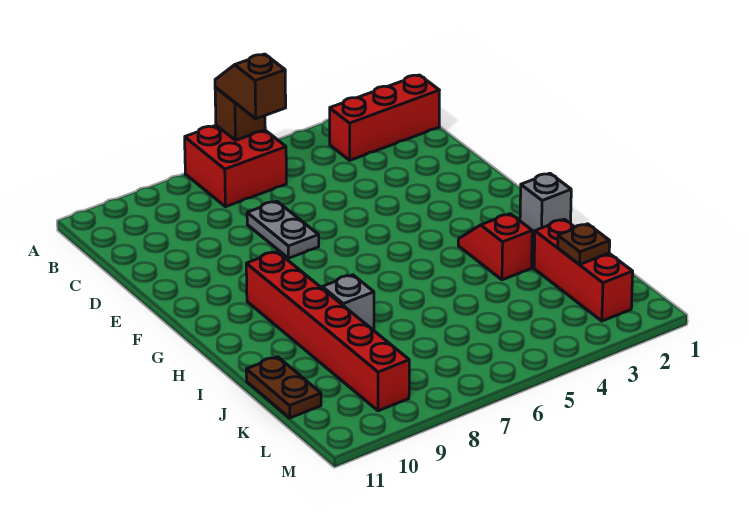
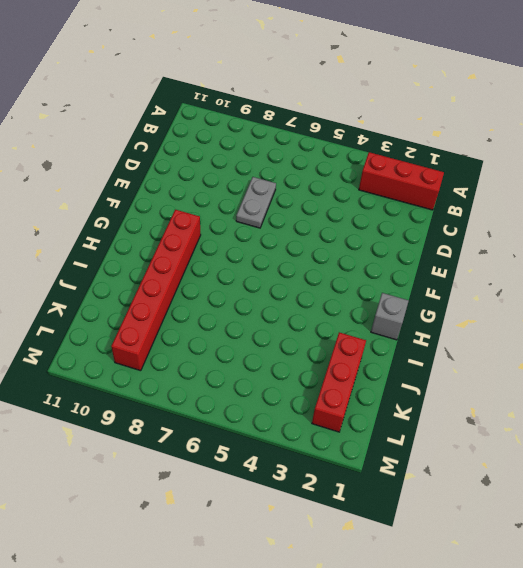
none -> red brick A6:B7 level 1
none -> red slope H3:I3 level 1 top I
none -> grey brick I8 level 1

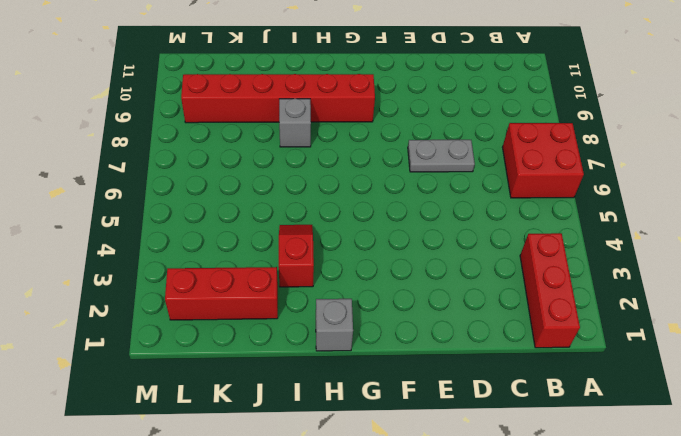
red slope I3:I4 level 1 top 3 -> red slope H3:I3 level 1 top I
none -> brown plate J11:K11 level 1
none -> brown brick A6 level 2
none -> brown plate K2 level 2

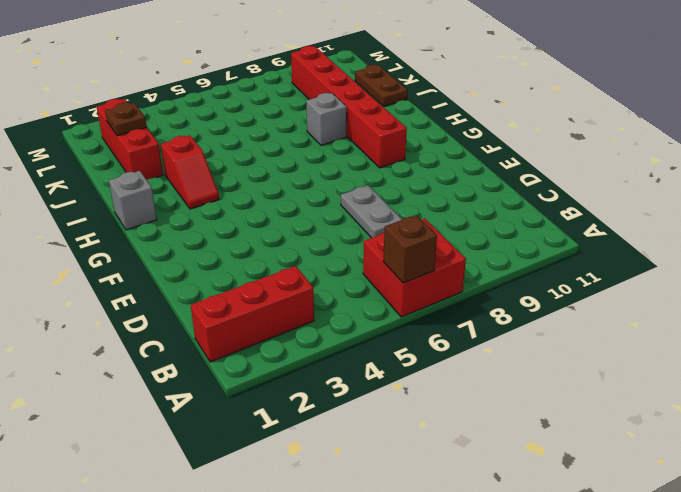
none -> brown slope A6:B6 level 3 top B

